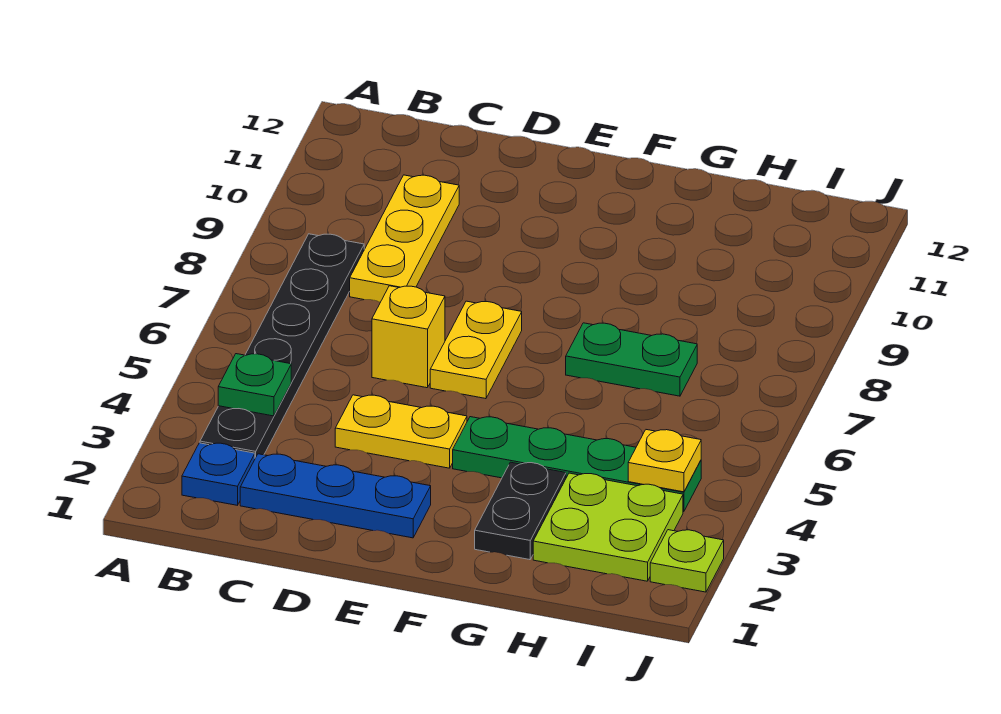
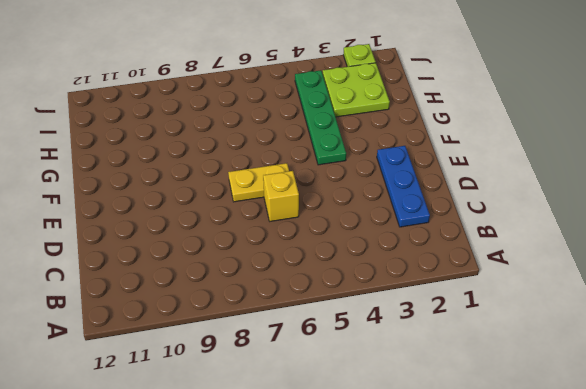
none -> blue plate B2 level 1
none -> black plate B3:B8 level 1
none -> yellow plate C8:C10 level 1

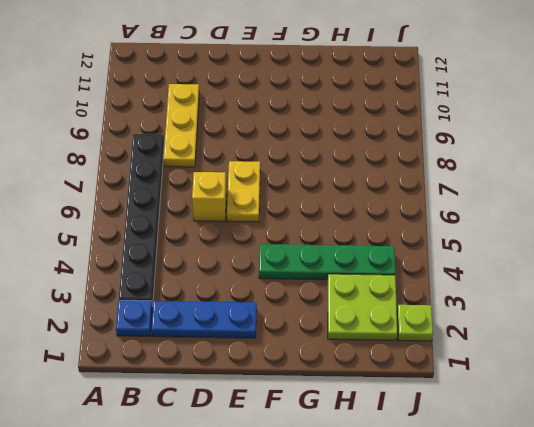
none -> yellow plate D4:E4 level 1
none -> black plate G2:G3 level 1
none -> green plate G7:H7 level 1

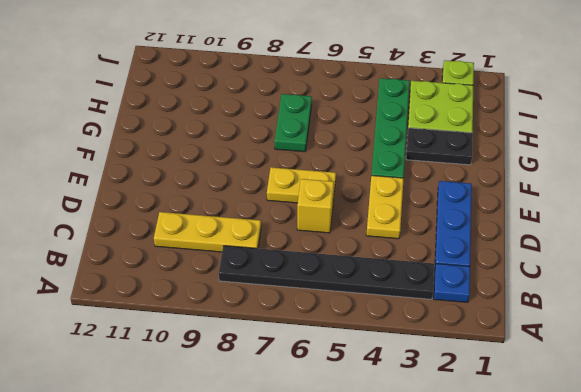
none -> green plate B4 level 2
none -> yellow plate I4 level 2

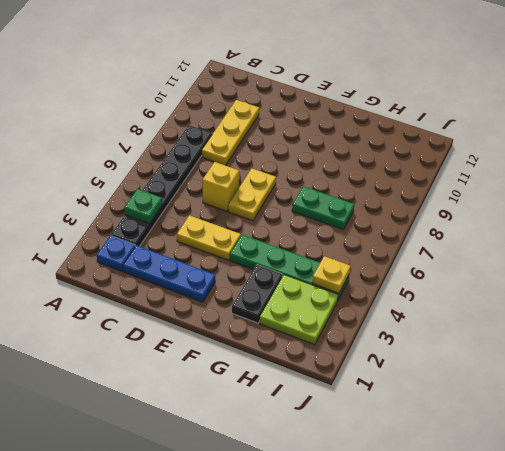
none -> lime plate J2 level 1

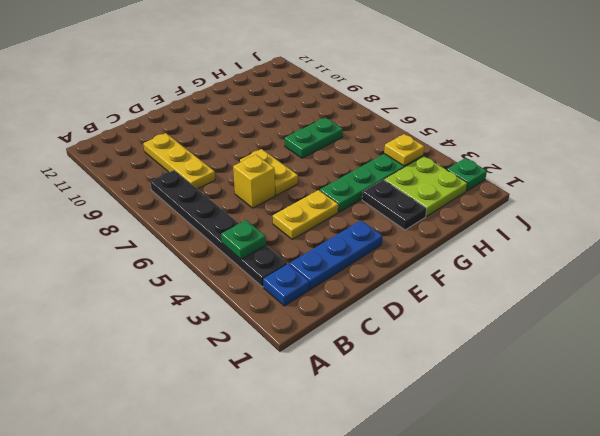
green plate J2 level 1 -> lime plate J2 level 1

